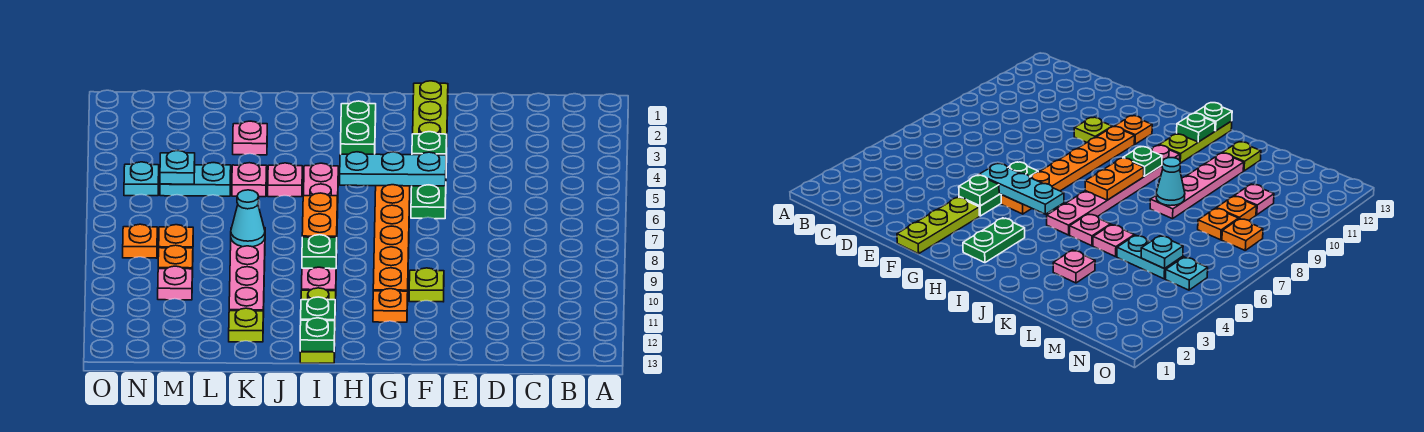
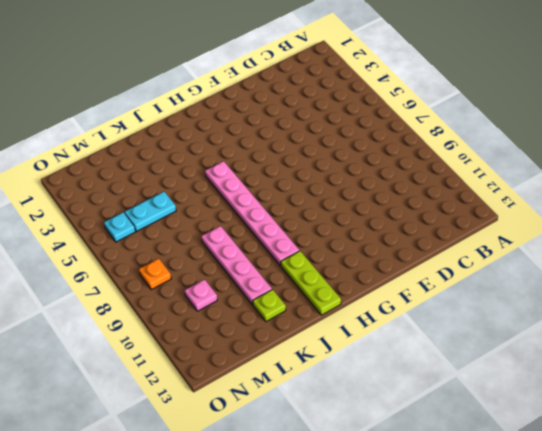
none -> lime plate F1:F3 level 1
none -> green plate F4:F6 level 1
none -> lime plate F10 level 1

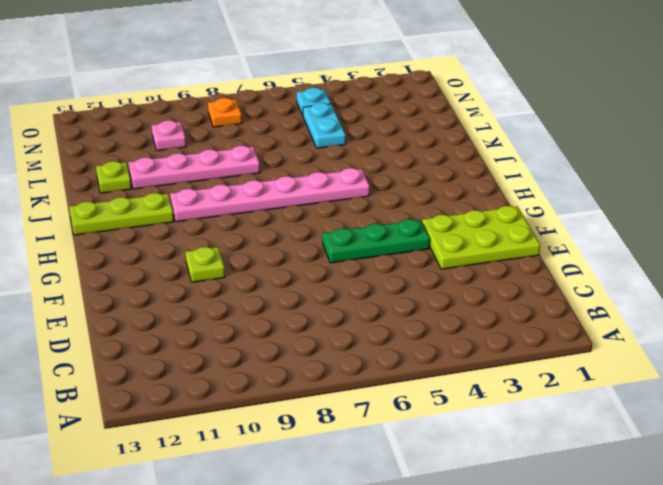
lime plate E1:F3 level 1 -> lime plate F1:F3 level 1
none -> orange plate G5:G10 level 1
none -> orange plate G11 level 1
none -> green plate H2:H3 level 1

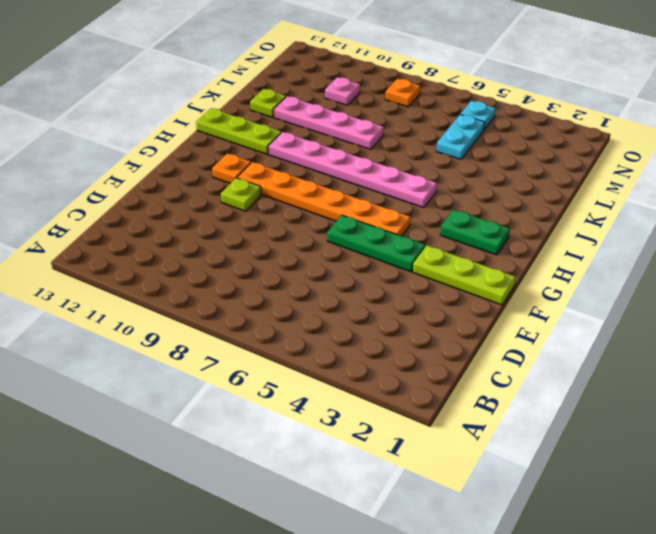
none -> pink plate J5 level 1
none -> pink plate K3 level 1
none -> pink plate K5 level 1

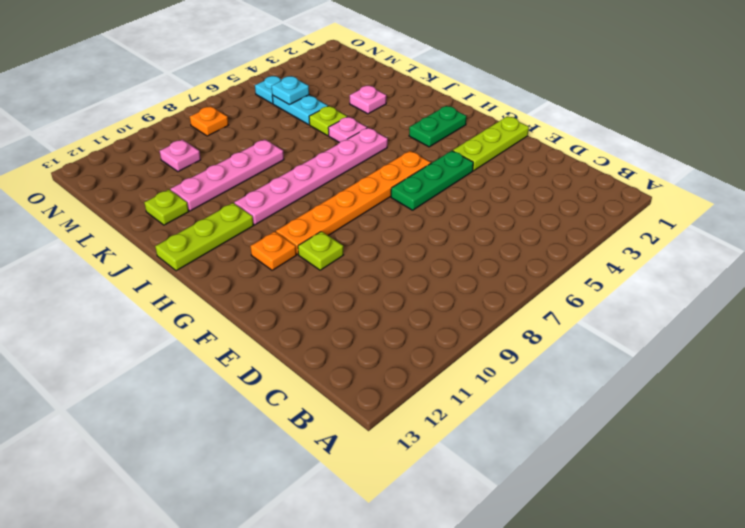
lime plate K5 level 1 -> pink plate K5 level 1
none -> orange plate M8 level 1
none -> orange plate M9 level 1
none -> green plate F4 level 2

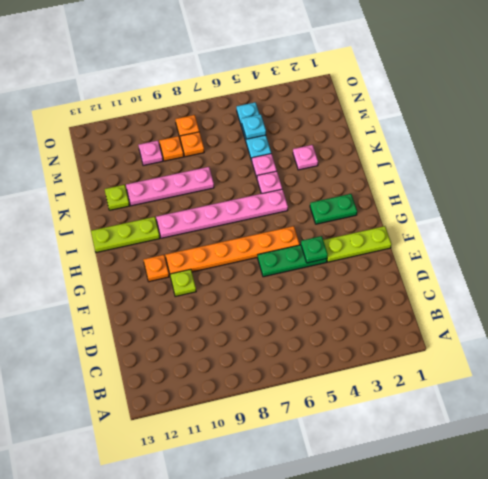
none -> cyan plate F5:H5 level 2
none -> orange plate I7:I8 level 2
none -> green plate I9 level 2

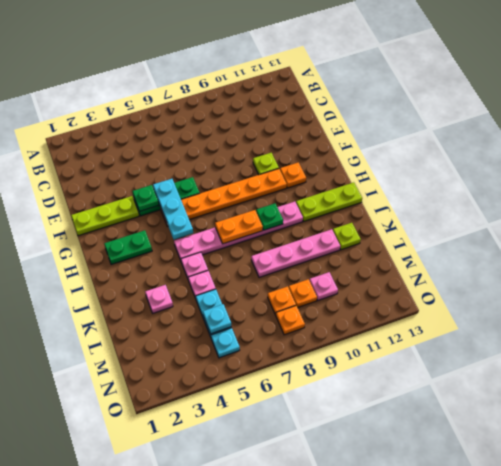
none -> green plate I12 level 2
none -> green plate I13 level 2
none -> cyan cone K8 level 2

